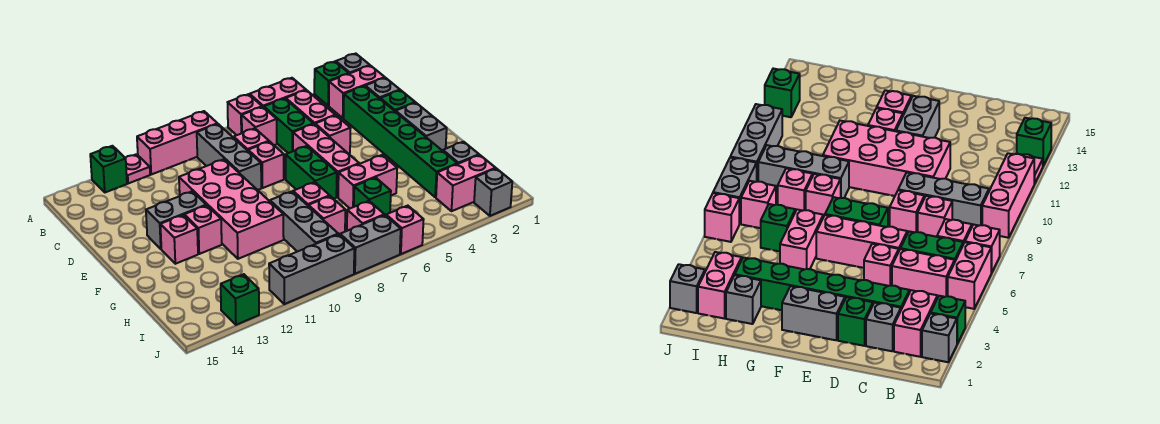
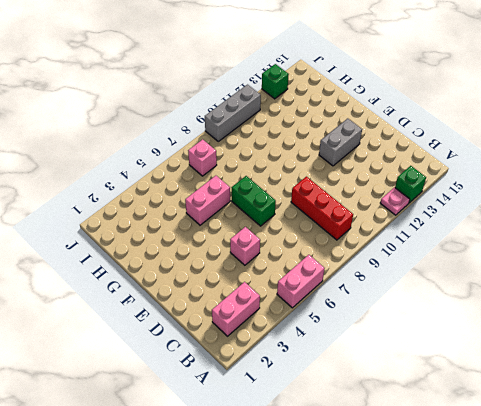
red brick B9:D9 level 1 -> grey brick B9:D9 level 1
none -> grey brick A2 level 1
none -> green brick A3 level 1
none -> pink brick A7 level 1
none -> pink brick A9:A11 level 1

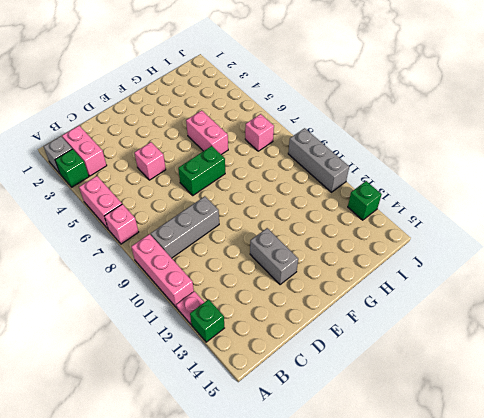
none -> pink brick B5:C5 level 1
none -> green brick B6:C6 level 1
none -> pink brick B7 level 1
none -> grey brick C2 level 1

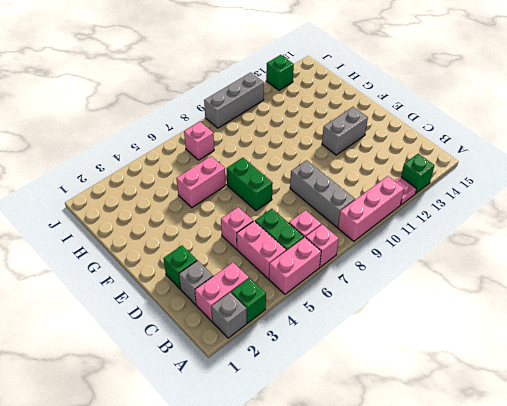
none -> green brick C3:H3 level 1
none -> pink brick C8 level 1
none -> pink brick D6:F6 level 1
none -> pink brick D8 level 1

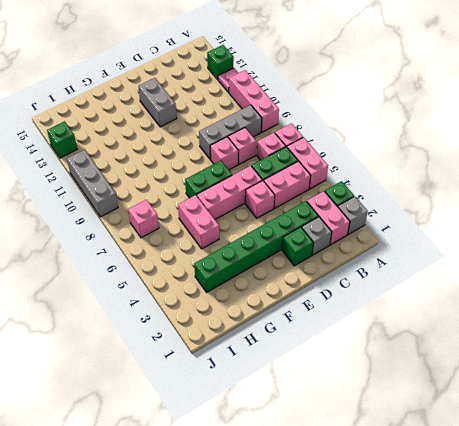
none -> pink brick D10:G11 level 1
none -> grey brick E2:F2 level 1
none -> pink brick F12 level 1
none -> pink brick F13 level 1

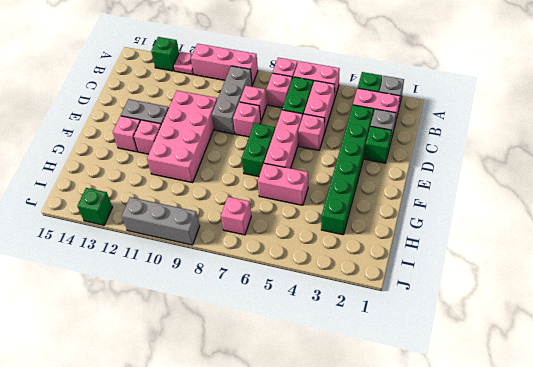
none -> grey brick E2:F2 level 1
none -> pink brick G8 level 1
none -> grey brick G9:I9 level 1
none -> grey brick H2 level 1

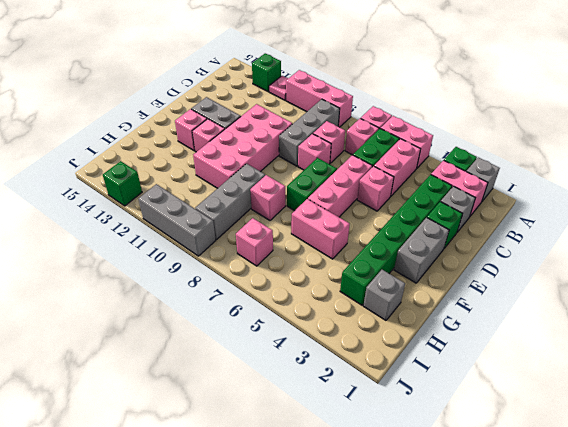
none -> green brick H6 level 1
none -> pink brick H8 level 1
none -> pink brick I2:I3 level 1
none -> grey brick J2 level 1

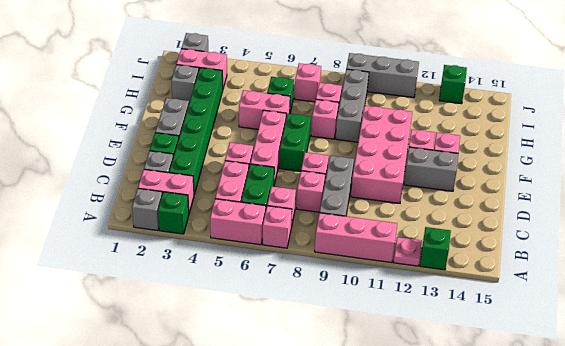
none -> pink brick J6 level 1
none -> grey brick J7:J8 level 1

